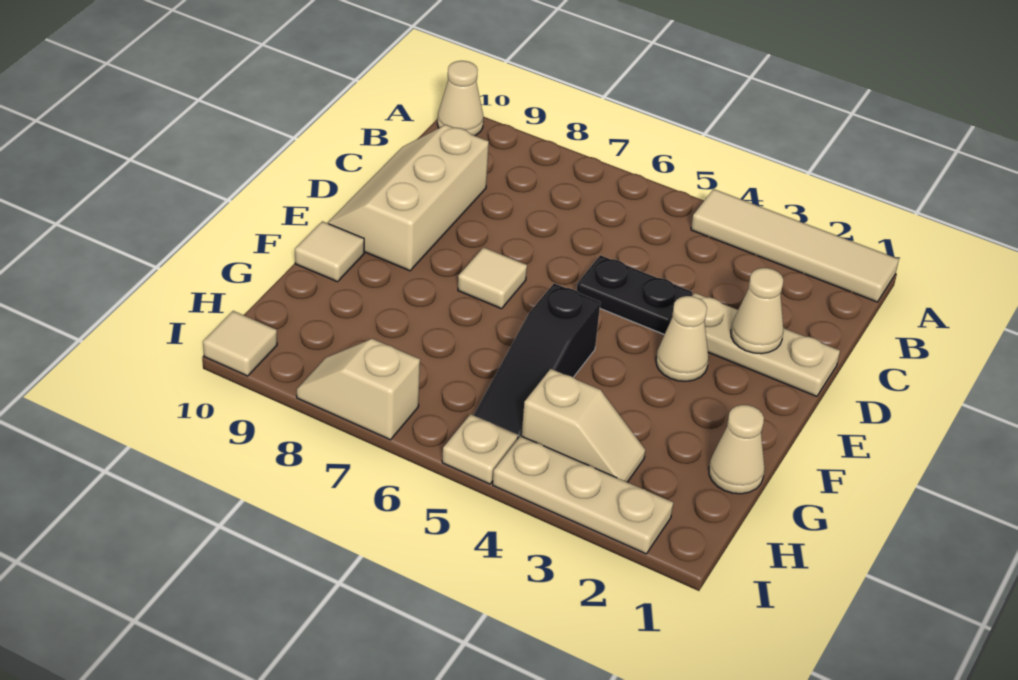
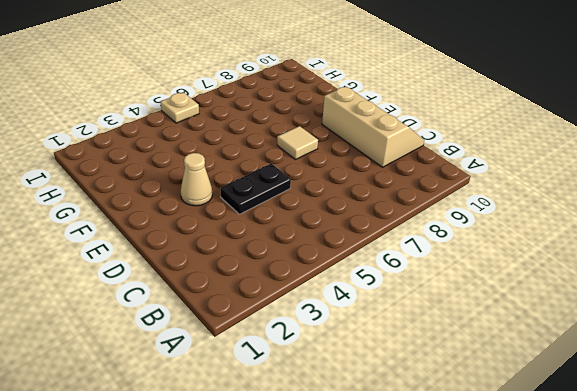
none -> tan tile A1:A4 level 1
none -> tan cone A10 level 1
none -> tan plate D1:D3 level 1

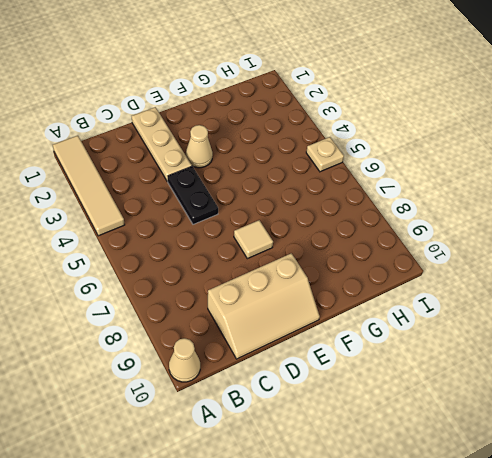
none -> black slope F5:H5 level 1 top F
none -> tan tile F10 level 1
none -> tan cone G1 level 1

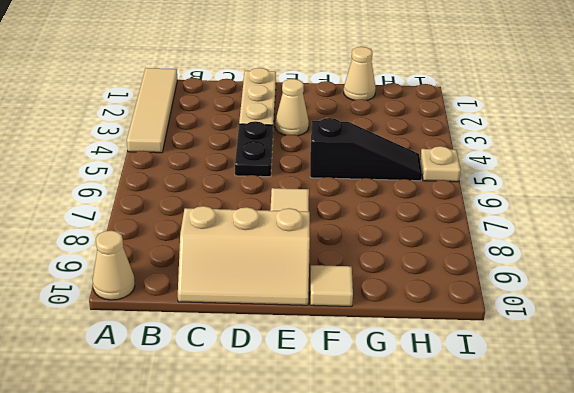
none -> tan slope H3:H4 level 1 top 4
none -> tan plate I2:I4 level 1
none -> tan slope I7:I8 level 1 top 7

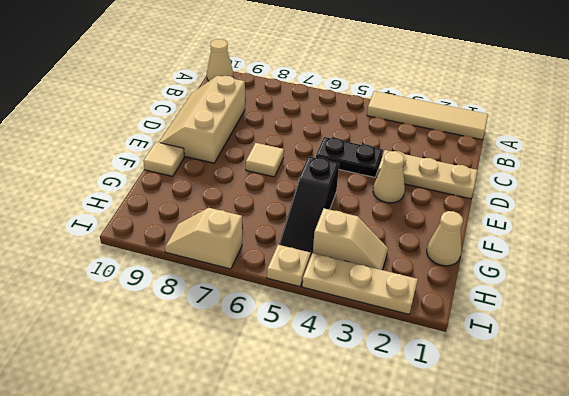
none -> tan tile I10 level 1
none -> tan cone D2 level 2

